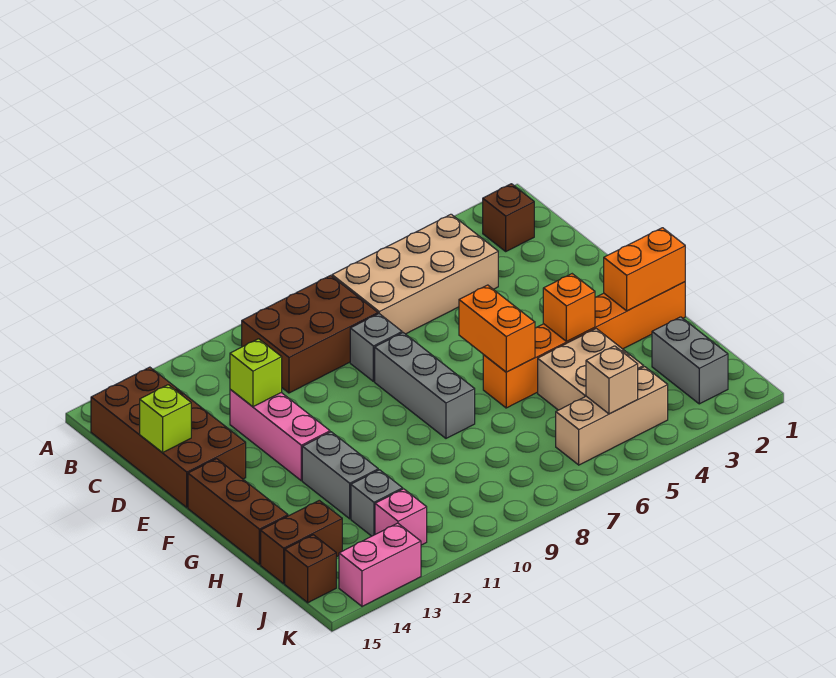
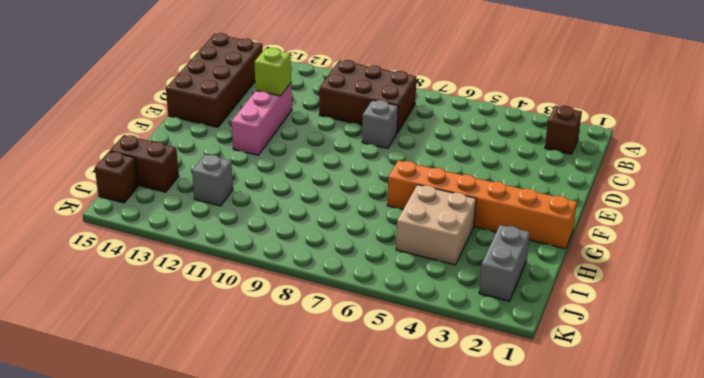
none -> tan brick B4:C7 level 1
none -> grey brick E8:G8 level 1
none -> brown brick F15:H15 level 1

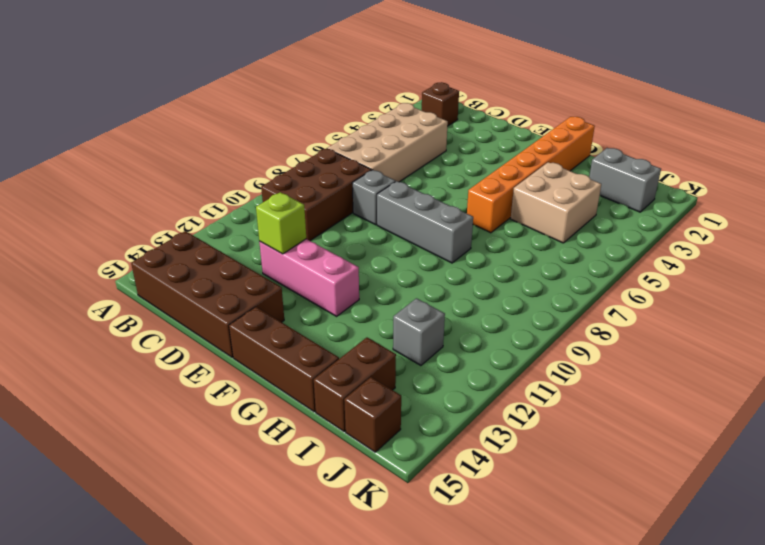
none -> grey brick G12:H12 level 1
none -> tan brick J4:J6 level 1
none -> pink brick J12 level 1

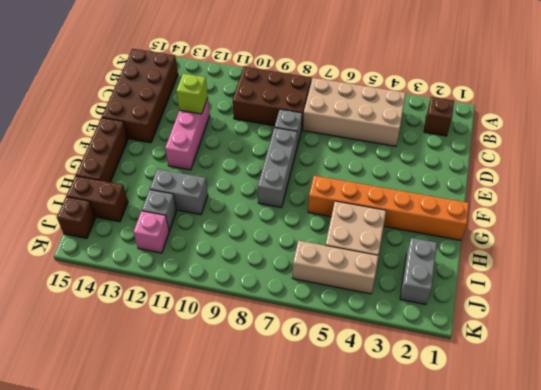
grey brick H11:H12 level 1 -> grey brick G12:H12 level 1
none -> pink brick K13:K14 level 1
none -> lime brick D15 level 2
none -> orange brick F6:G6 level 2

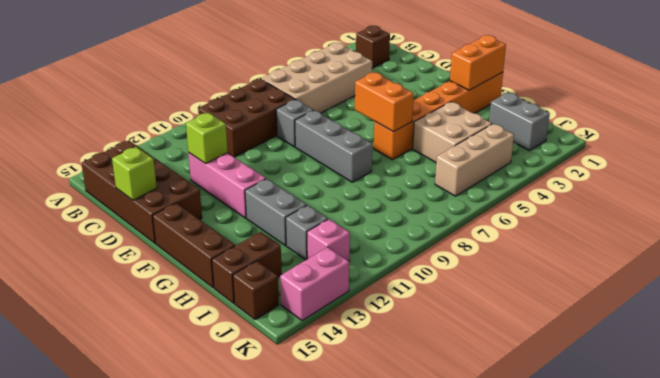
none -> orange brick G4 level 2
none -> tan brick J5 level 2

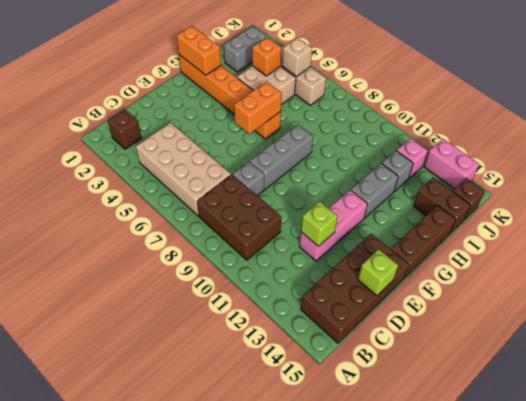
orange brick I4 level 2 -> orange brick G4 level 2

